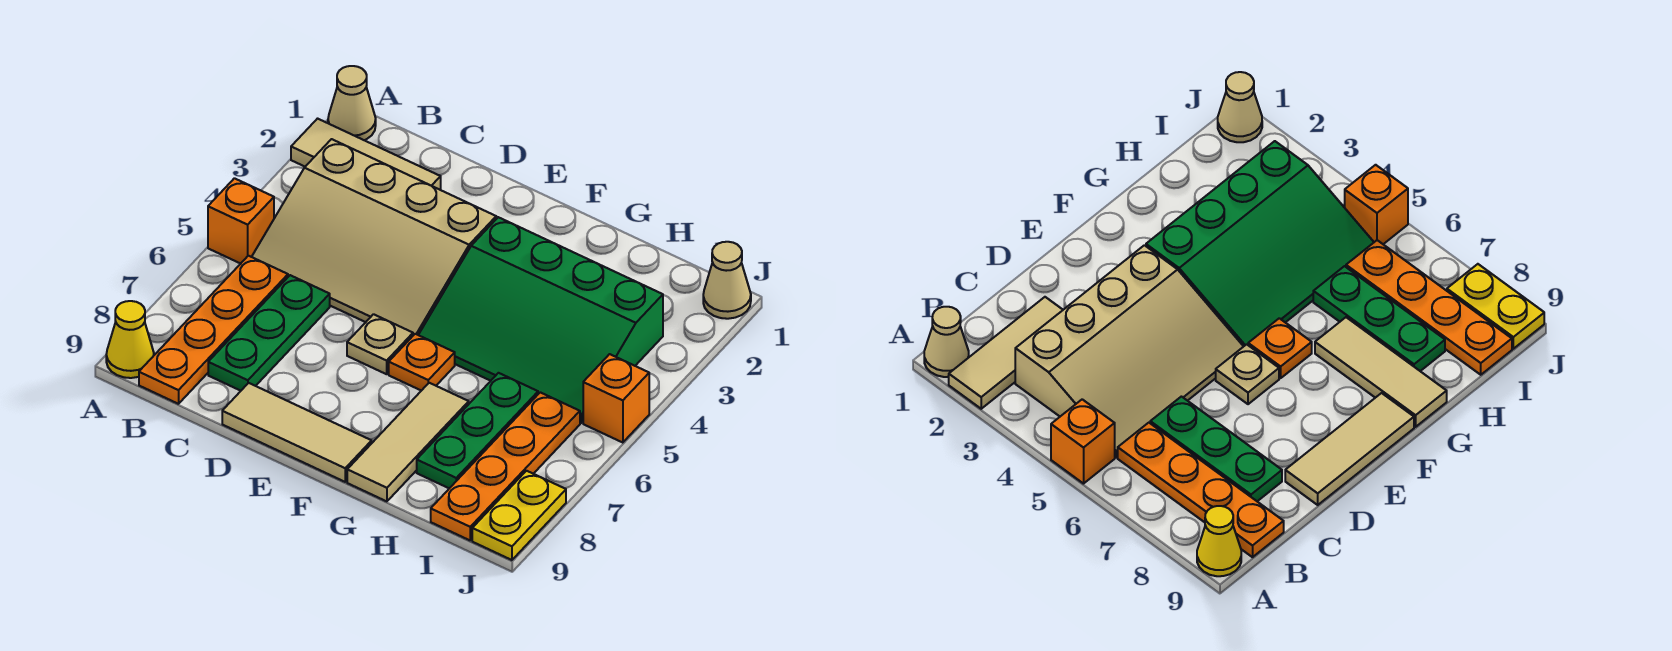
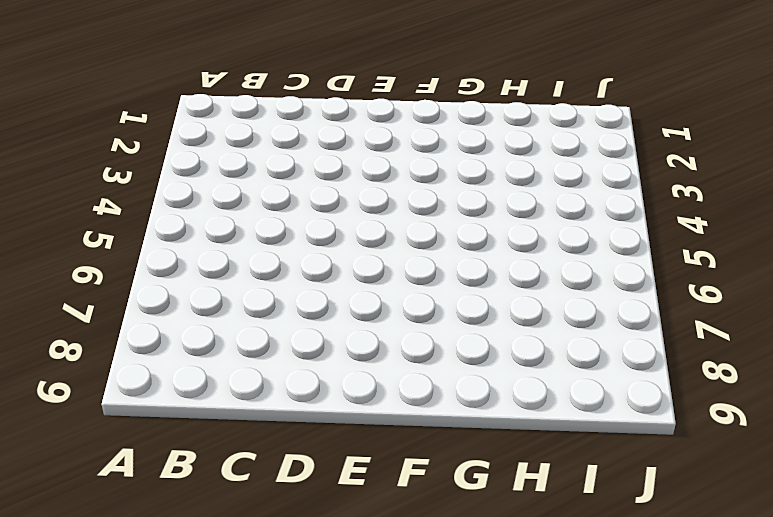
none -> tan cone A1 level 1
none -> tan tile A2:C2 level 1
none -> orange brick A5 level 1

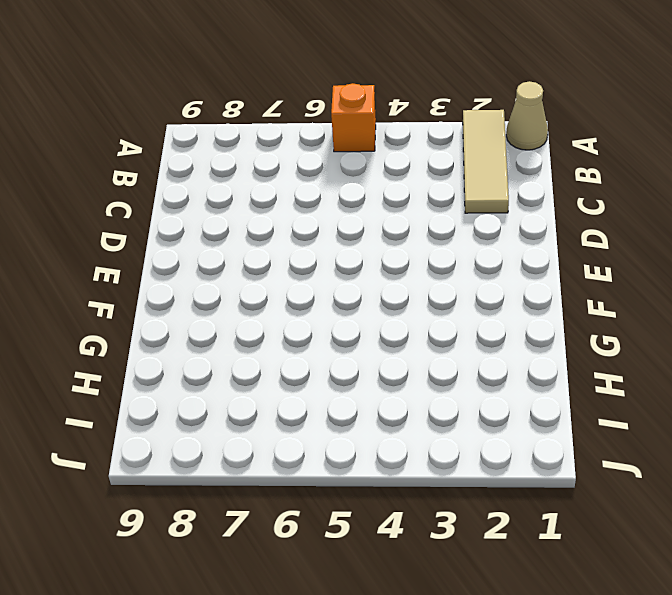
none -> yellow cone A9 level 1
none -> tan slope B3:E5 level 1 top 3
none -> orange plate B6:B9 level 1

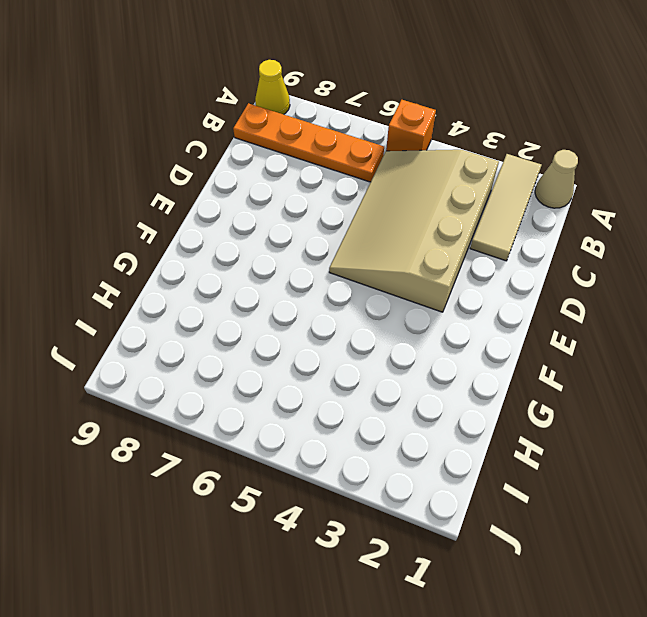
none -> green plate C6:C8 level 1
none -> tan tile D9:F9 level 1
none -> tan plate E6 level 1

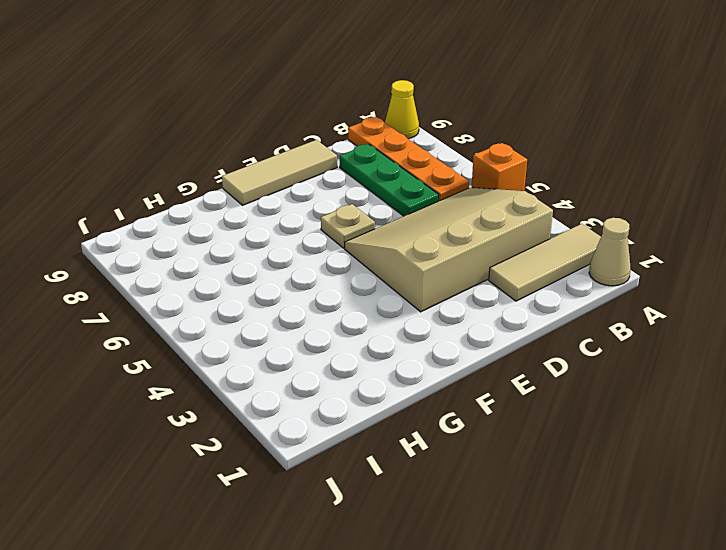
none -> green slope F3:I5 level 1 top 3
none -> orange plate F6 level 1
none -> tan tile G7:G9 level 1

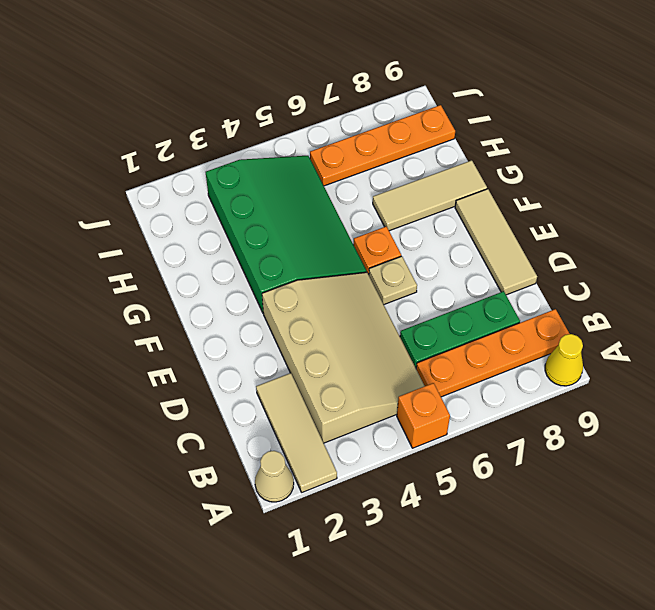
none -> green plate H6:H8 level 1
none -> tan cone J1 level 1
none -> orange brick J5 level 1

